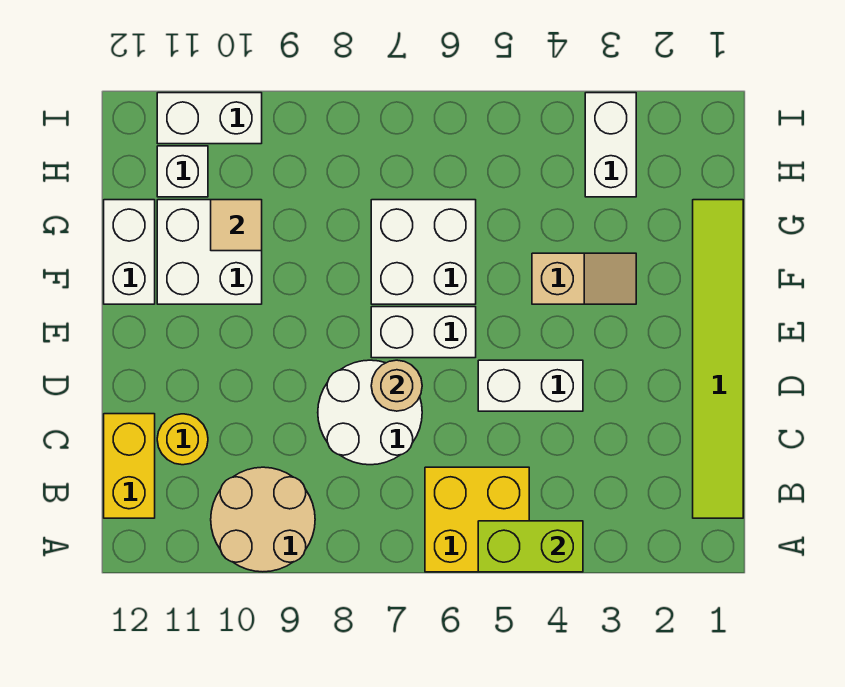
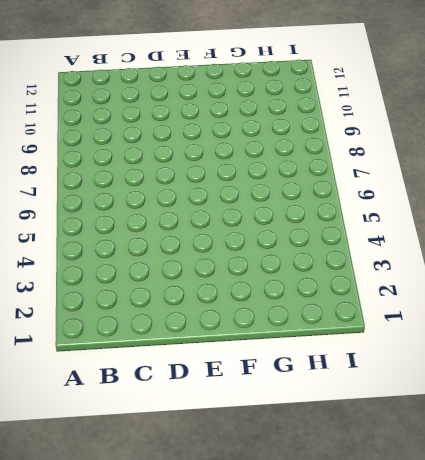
none -> yellow brick A5:B6 level 1
none -> tan round brick A9:B10 level 1
none -> lime tile B1:G1 level 1

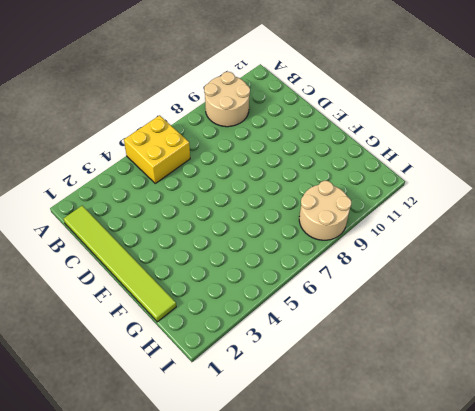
tan round brick H8:I9 level 1 -> none
none -> yellow brick B12:C12 level 1
none -> white round brick C7:D8 level 1
none -> yellow round brick C11 level 1

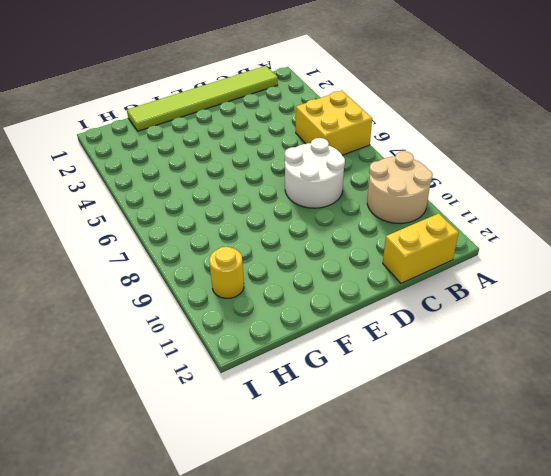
yellow round brick H10 level 1 -> yellow round brick C11 level 1
none -> white brick D4:D5 level 1
none -> white brick E6:E7 level 1
none -> tan slope F3:F4 level 1 top 4

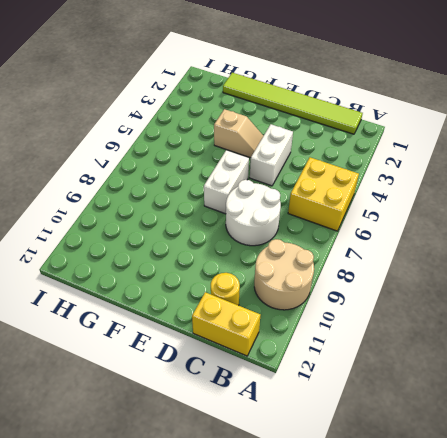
tan slope E4:F4 level 1 top F -> tan slope F3:F4 level 1 top 4
none -> white brick F6:G7 level 1
none -> white brick F10:G11 level 1
none -> white brick F12:G12 level 1

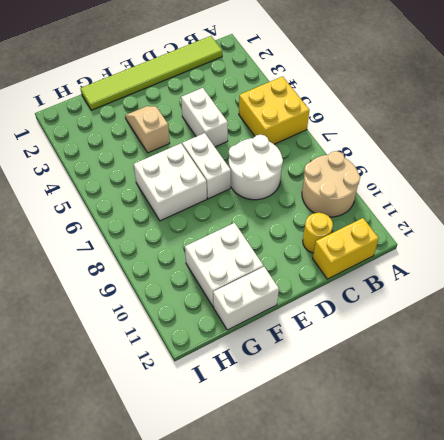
none -> white brick H3:I3 level 1
none -> white brick H11 level 1
none -> white brick I10:I11 level 1

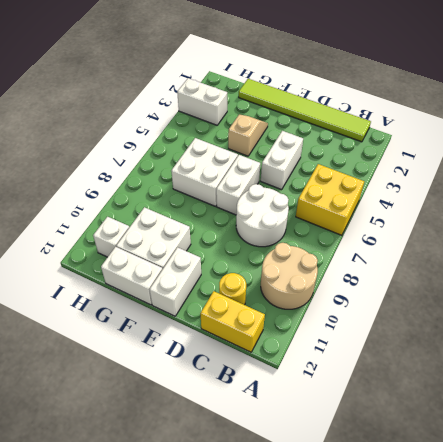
white brick E11:E12 level 1 -> white brick I10:I11 level 1
none -> lime brick A4:A5 level 2
none -> tan round brick D7 level 2
none -> tan tile G10 level 2

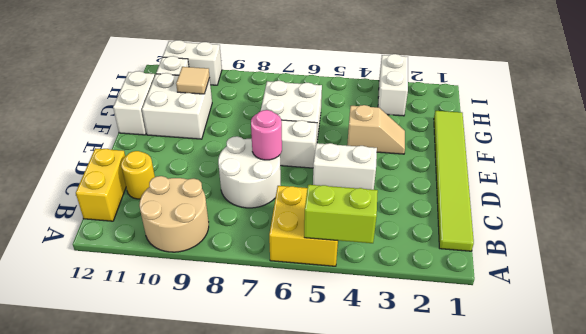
pink round brick D7 level 2 -> tan round brick D7 level 2

